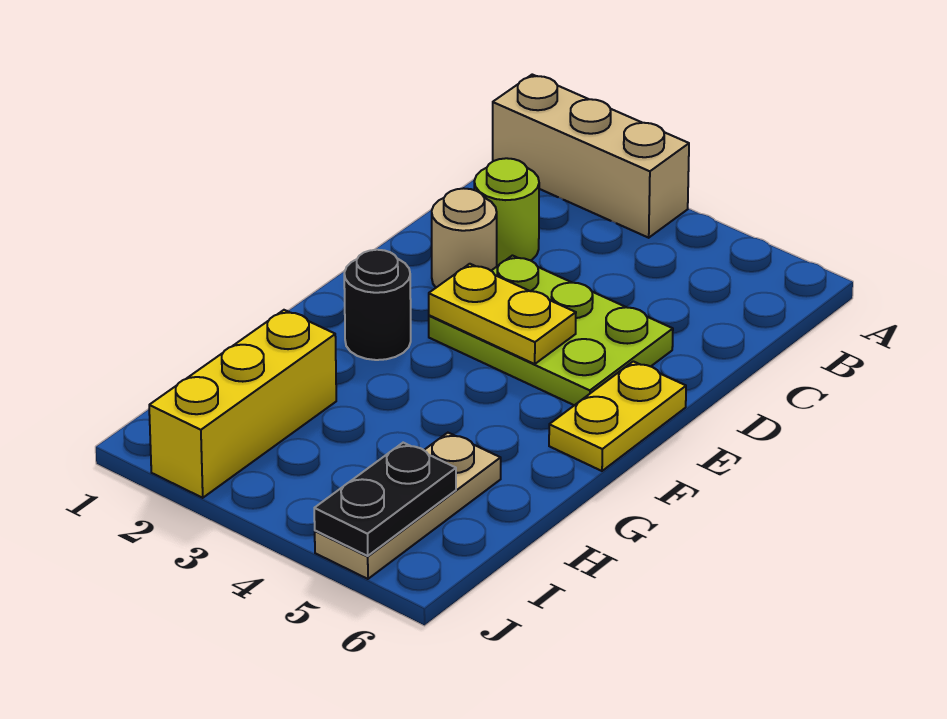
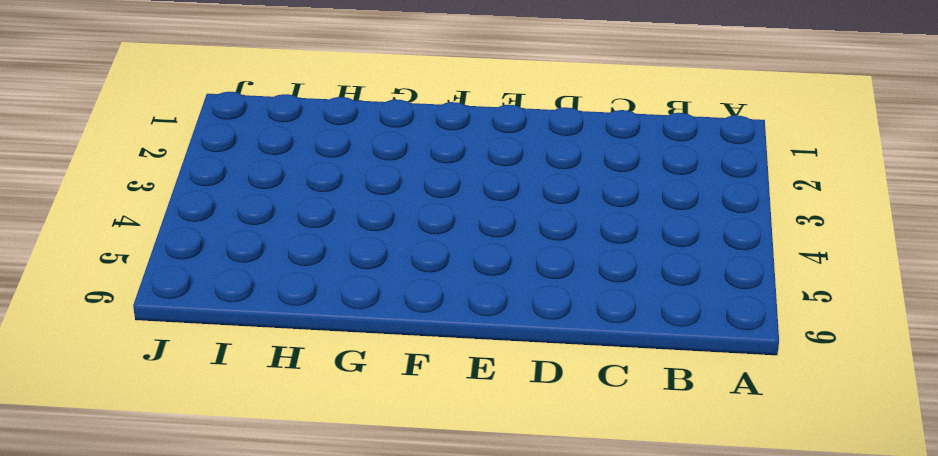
none -> tan brick A1:A3 level 1
none -> lime round brick C2 level 1

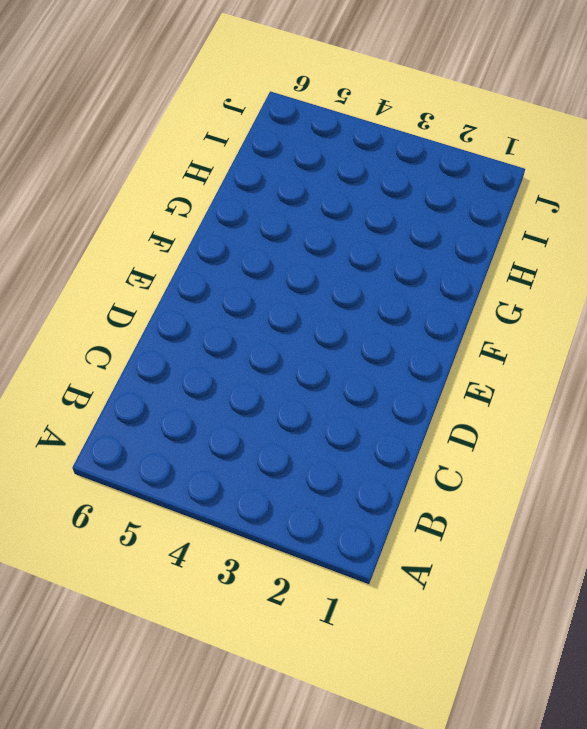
none -> tan brick A1:A3 level 1
none -> lime round brick C2 level 1

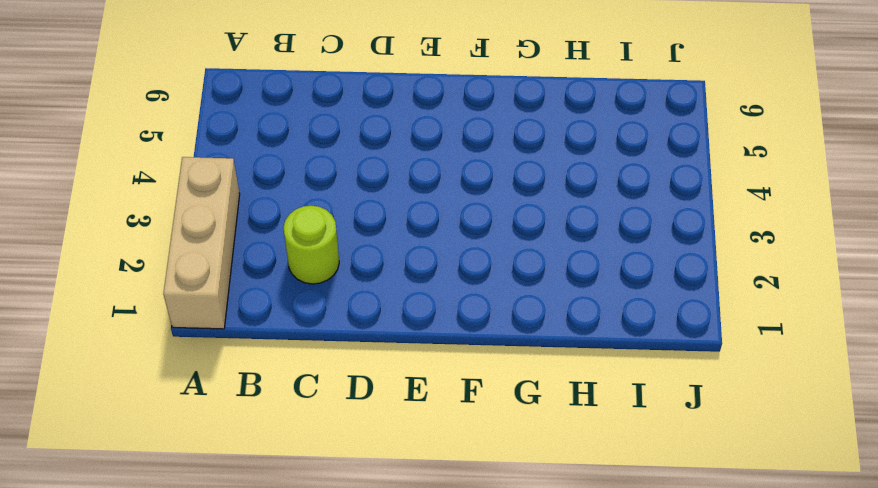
none -> tan round brick D2 level 1
none -> lime plate D3:E5 level 1

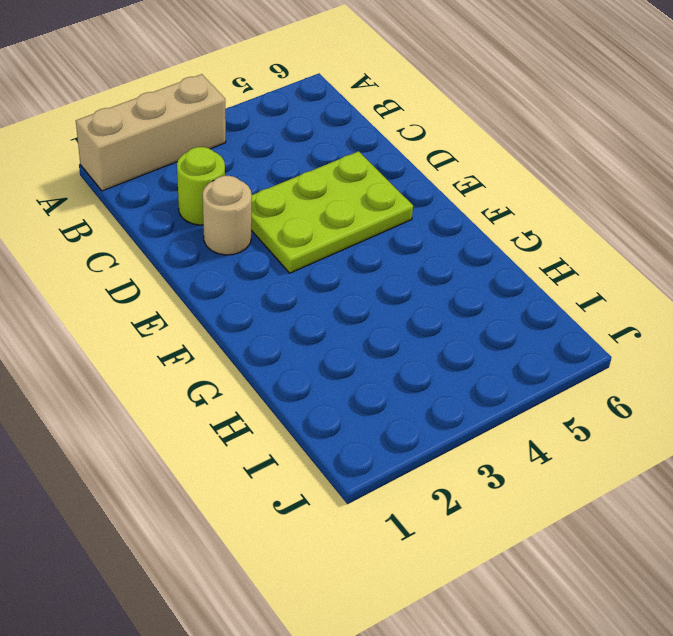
none -> yellow plate E6:F6 level 1
none -> black round brick F2 level 1

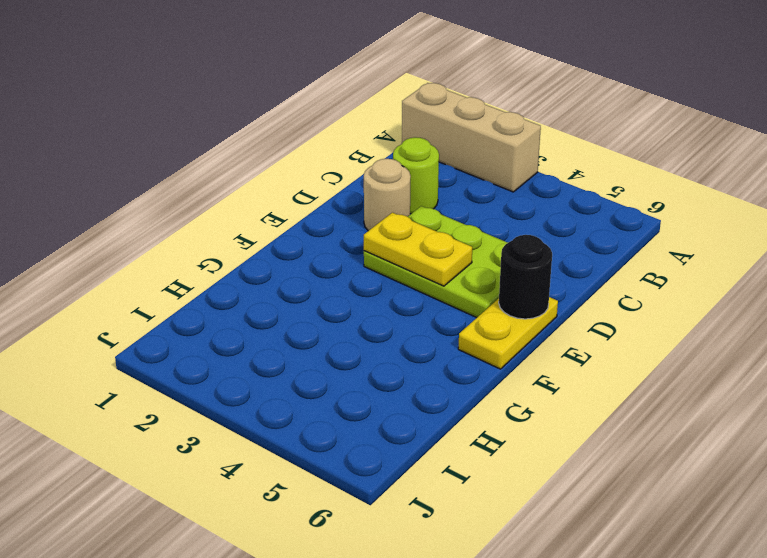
black round brick E6 level 2 -> black round brick F2 level 1
none -> yellow brick H2:J2 level 1
none -> tan plate H5:J5 level 1

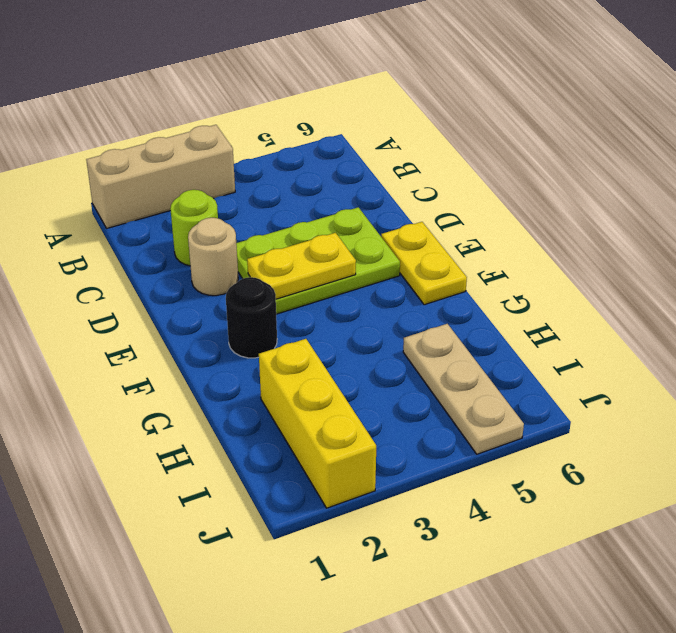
none -> black plate I5:J5 level 2

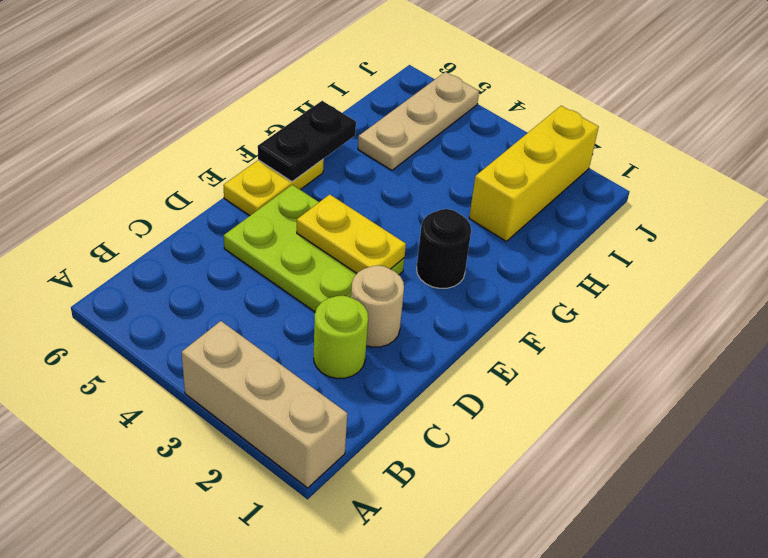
black plate F6:G6 level 2 -> black plate I5:J5 level 2

